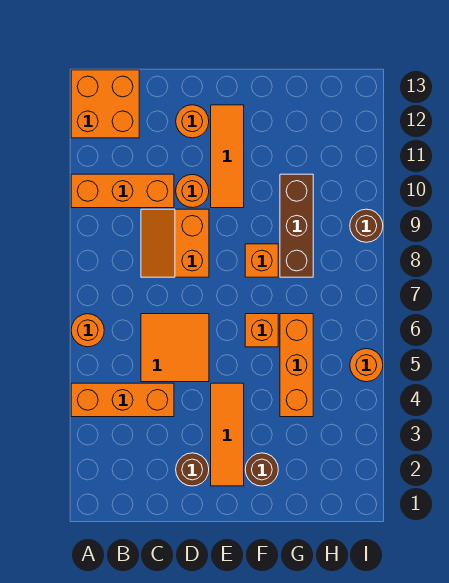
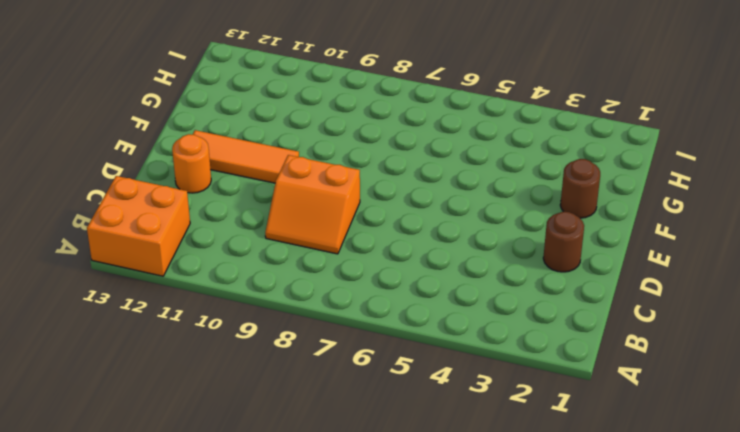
none -> orange brick A4:C4 level 1
none -> orange round brick A6 level 1
none -> orange brick A10:C10 level 1

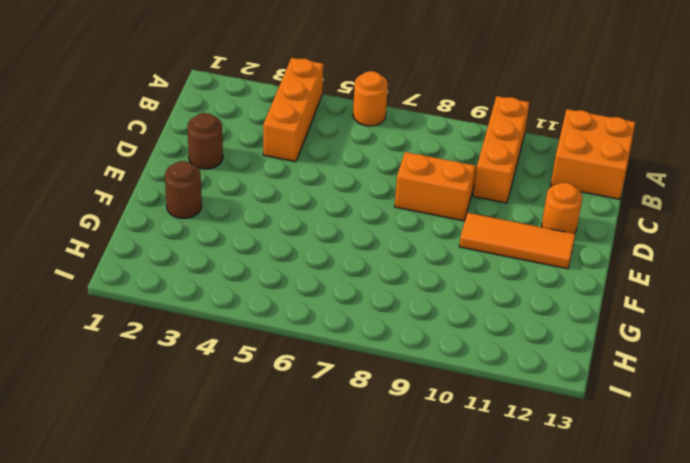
none -> orange tile C5:D6 level 1
none -> orange round brick D10 level 1
none -> orange tile E2:E4 level 1

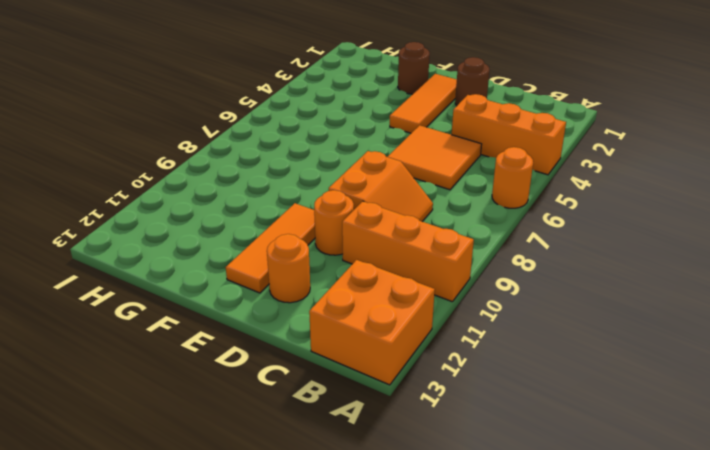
none -> orange brick F6 level 1
none -> orange brick F8 level 1
none -> orange brick G4:G6 level 1

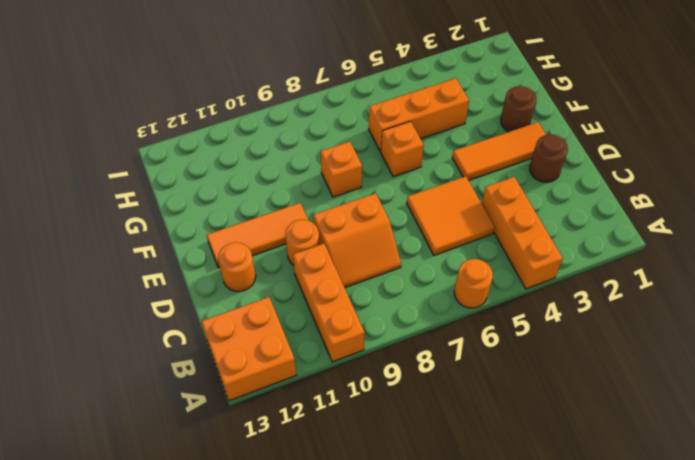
none -> brown brick G8:G10 level 1
none -> orange round brick I5 level 1
none -> brown round brick I9 level 1

